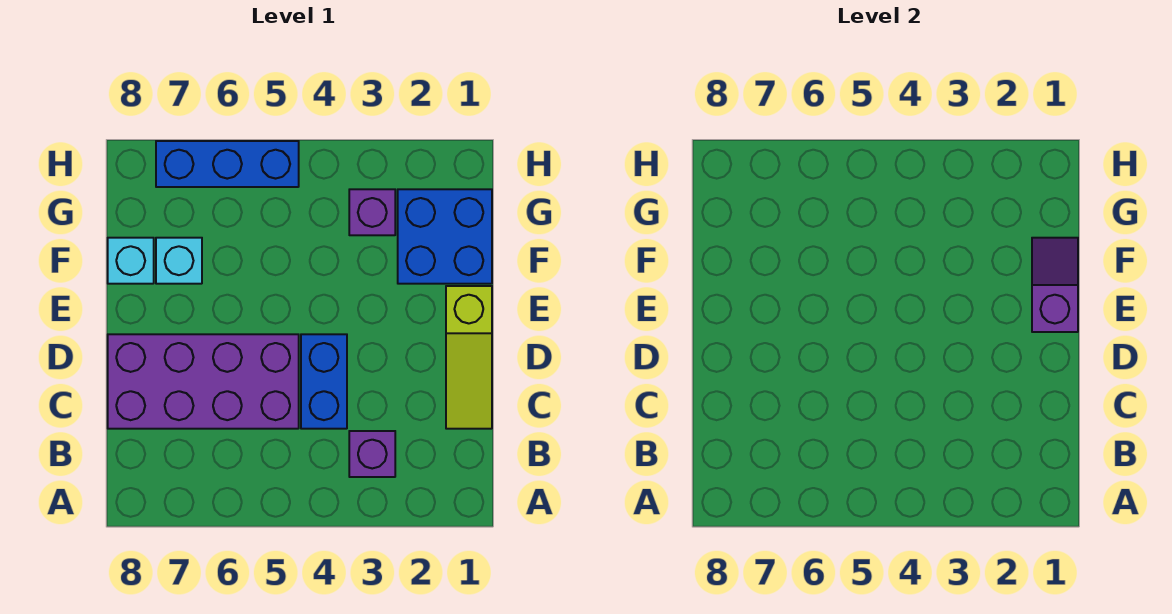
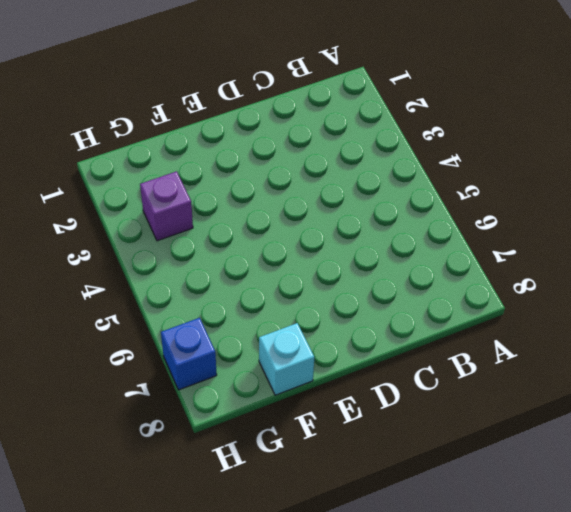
blue brick H7 level 1 -> blue brick H5:H7 level 1
none -> purple brick B3 level 1
none -> lime slope C1:E1 level 1 top E

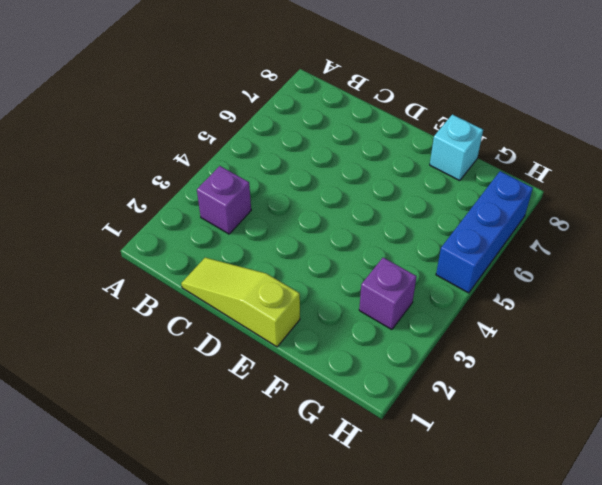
none -> blue brick C4:D4 level 1
none -> purple brick C5:D8 level 1

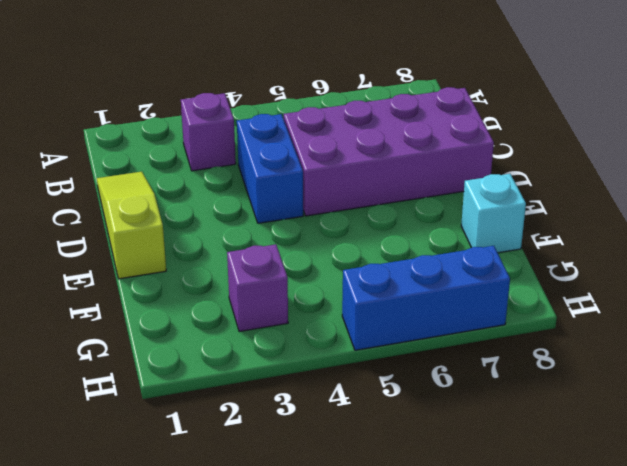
none -> blue brick F1:G2 level 1
none -> cyan brick F7 level 1

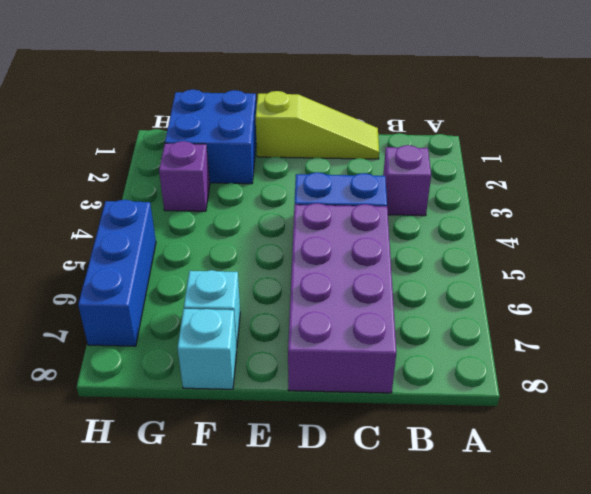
none -> purple slope E1:F1 level 2 top E

